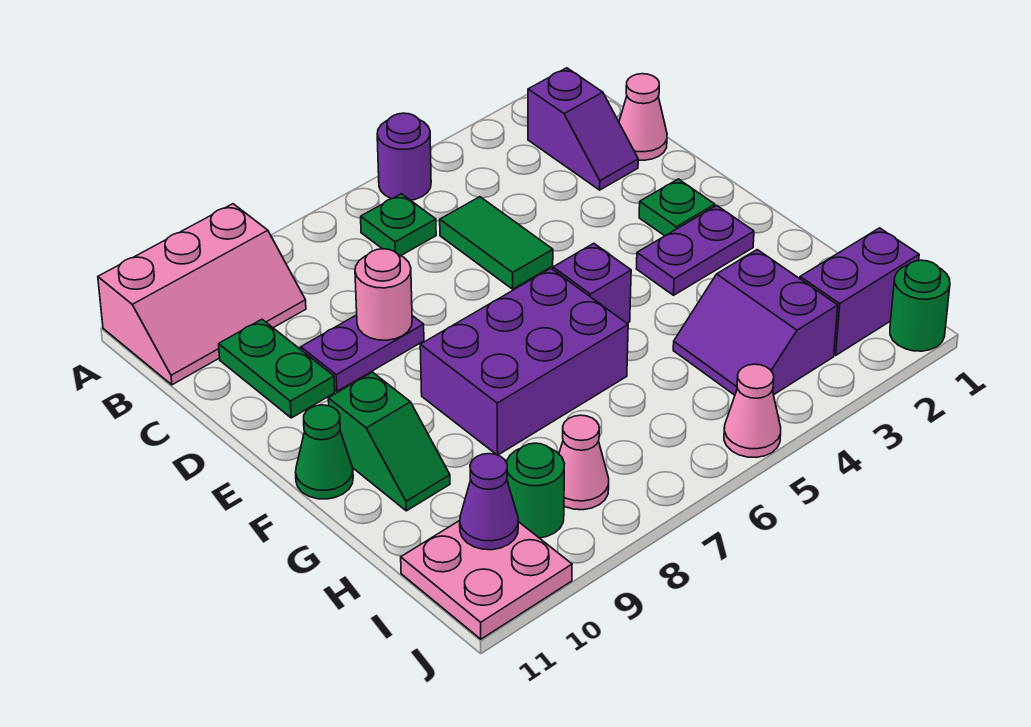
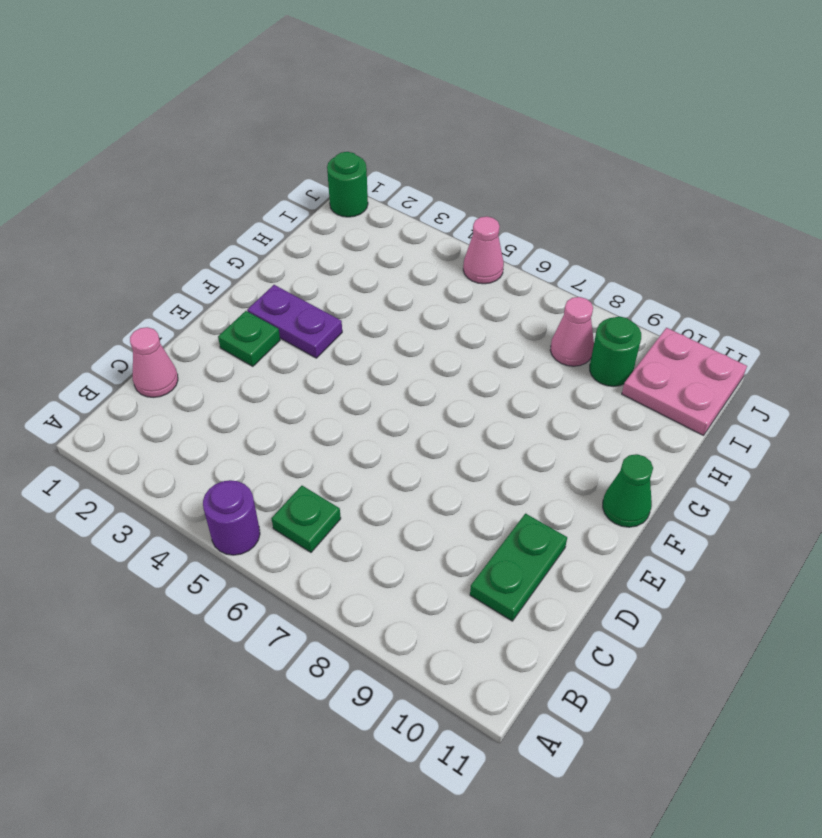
none -> pink slope A9:B11 level 1 top A
none -> purple slope B2:C2 level 1 top B
none -> green tile C5:D5 level 1

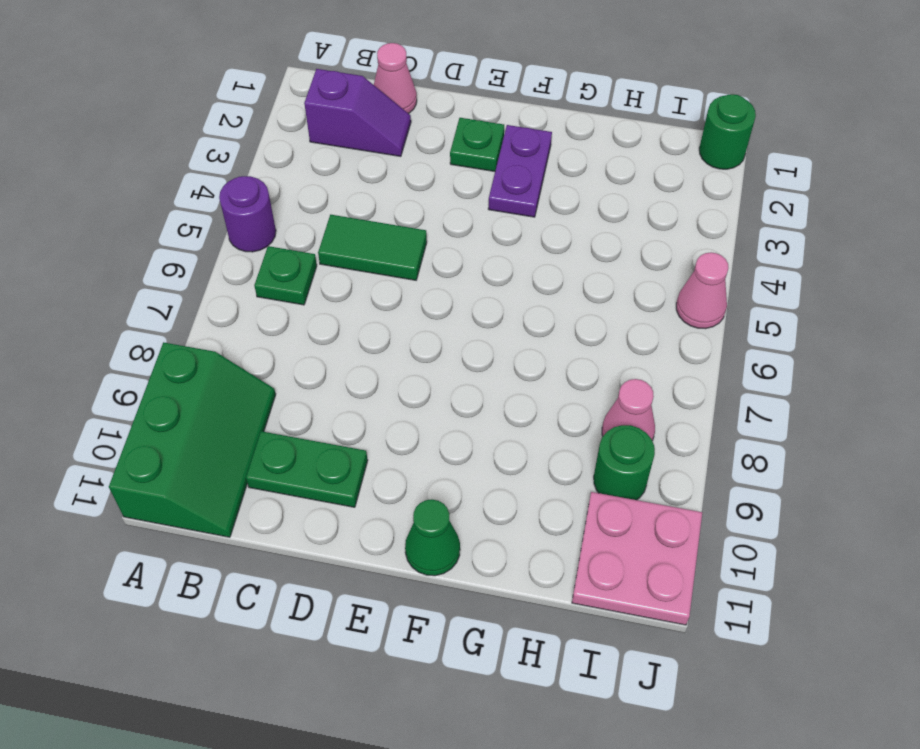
green slope A9:B11 level 1 top A -> pink slope A9:B11 level 1 top A
none -> purple plate D8:D9 level 1
none -> purple brick F5 level 1
none -> purple brick F6:G8 level 1

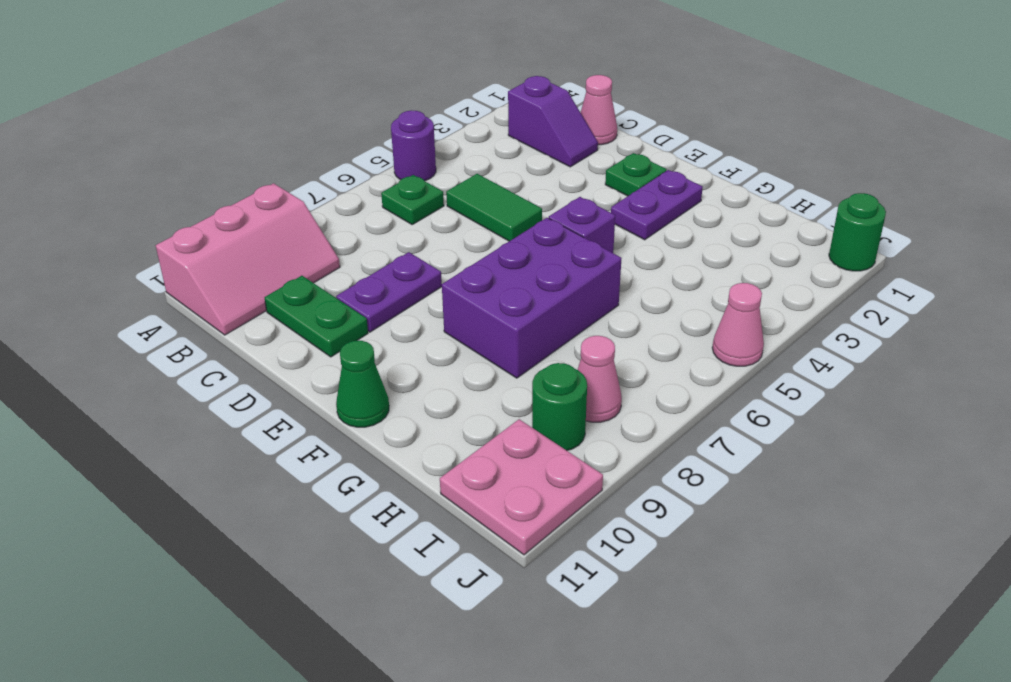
none -> green slope F10:G10 level 1 top F
none -> purple slope H3:I4 level 1 top 3
none -> purple brick I1:I2 level 1

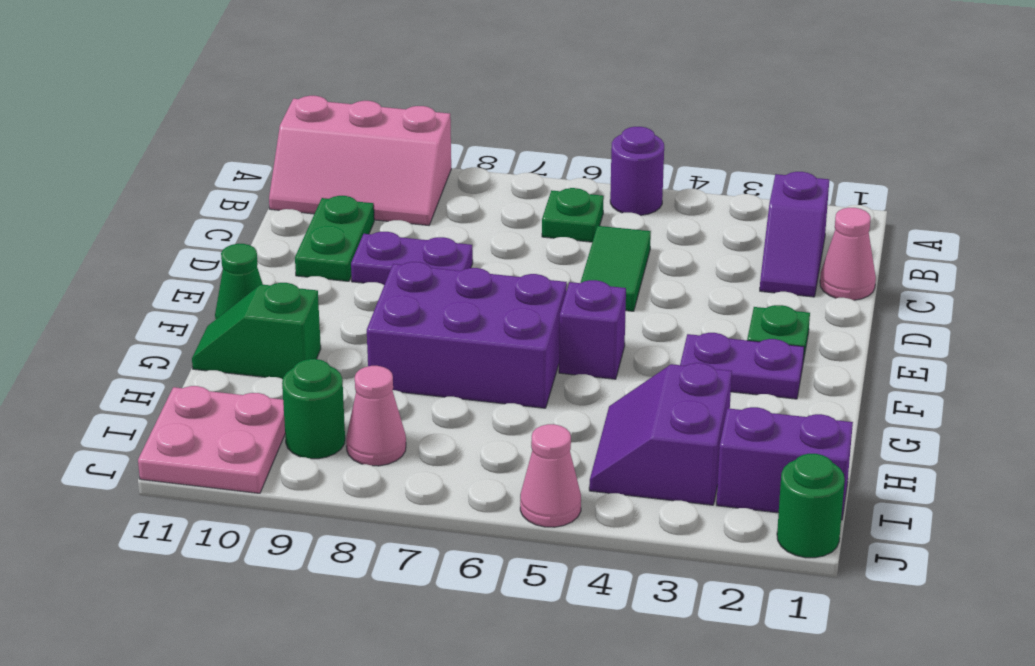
green slope G10:G11 level 1 top 10 -> green slope F10:G10 level 1 top F
none -> pink round brick D8 level 2
none -> purple cone I10 level 2

